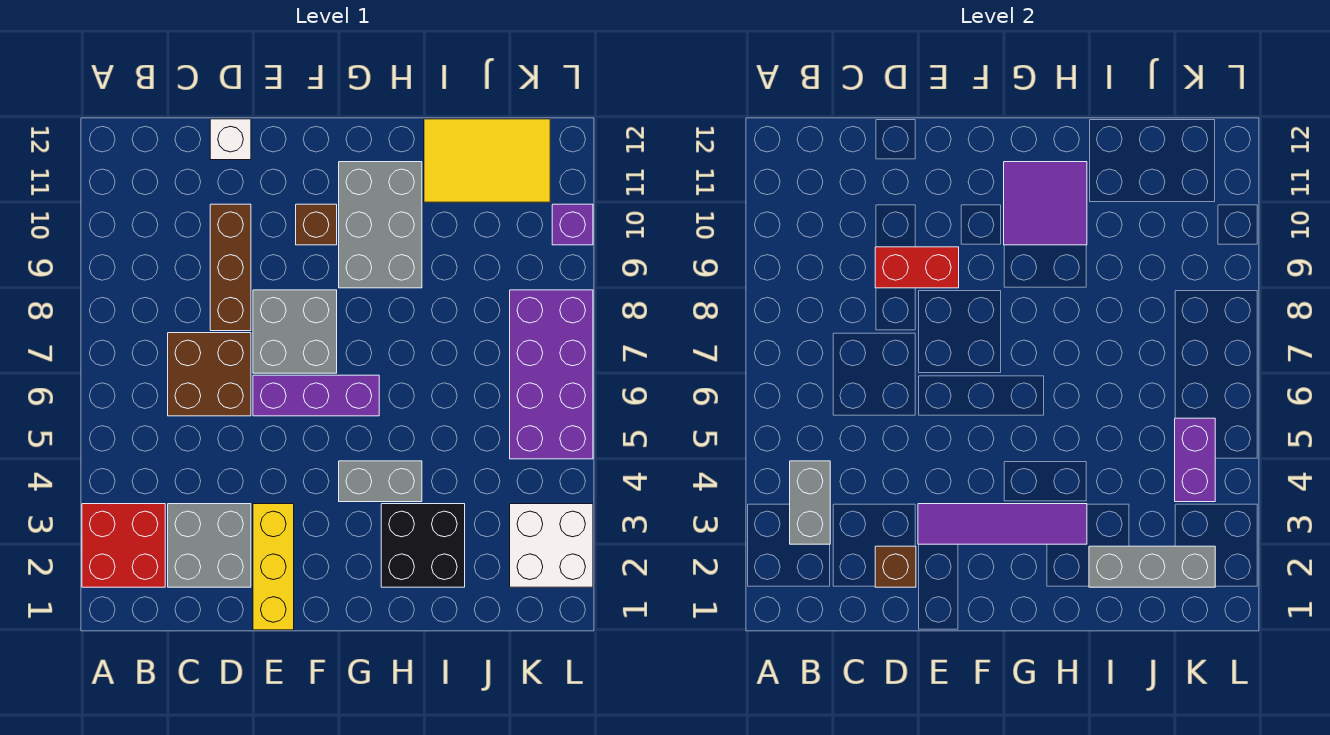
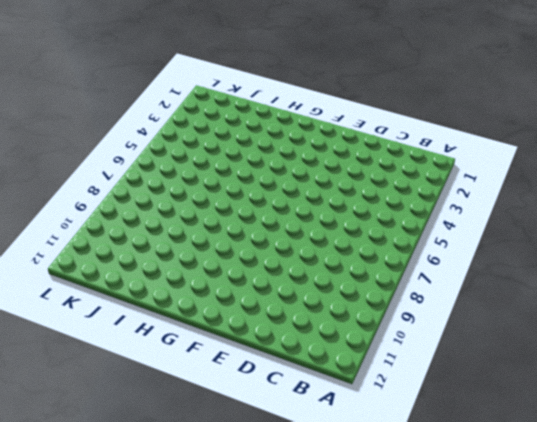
none -> red brick A2:B3 level 1
none -> grey brick C2:D3 level 1
none -> brown brick C6:D7 level 1

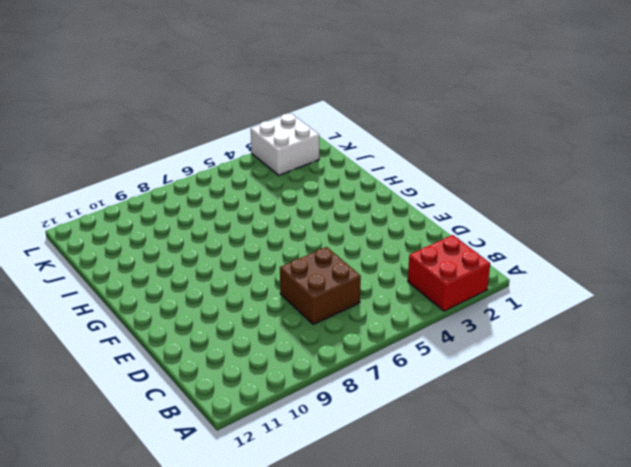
none -> grey brick C2:D3 level 1
none -> brown brick D8:D10 level 1
none -> white brick D12 level 1

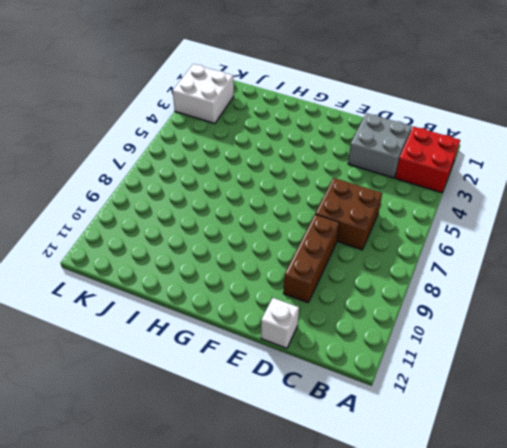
none -> yellow brick E1:E3 level 1
none -> purple brick E6:G6 level 1
none -> grey brick E7:F8 level 1

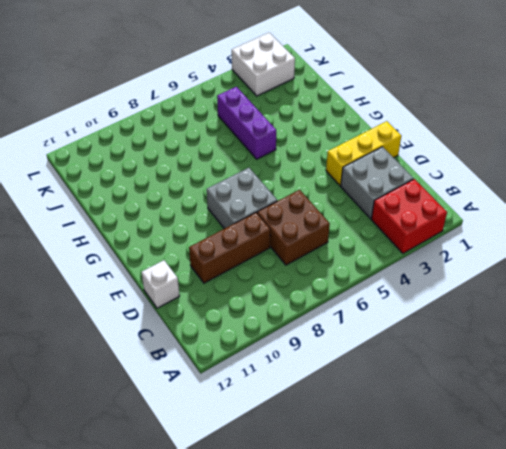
purple brick H5:J5 level 1 -> purple brick E6:G6 level 1
none -> brown brick F10 level 1
none -> grey brick G4:H4 level 1
none -> grey brick G9:H11 level 1

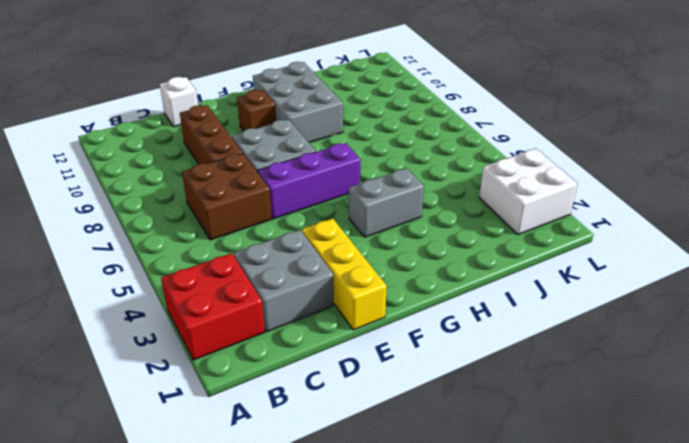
none -> black brick H2:I3 level 1
none -> yellow tile I11:K12 level 1
none -> purple brick K5:L8 level 1

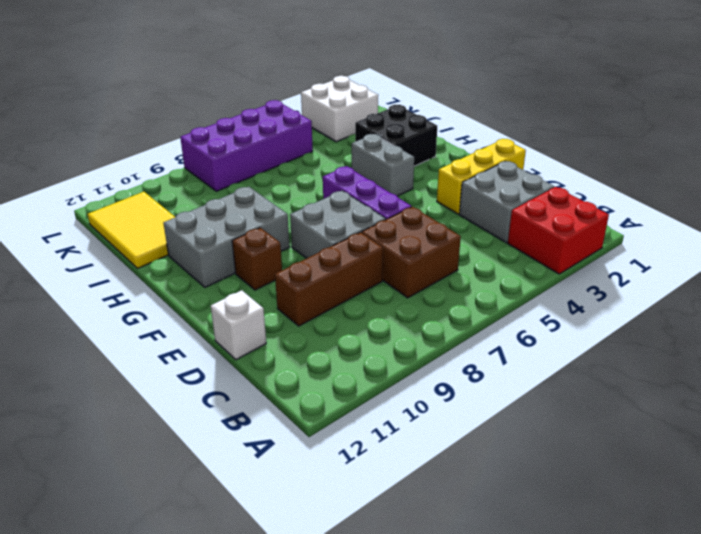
none -> purple brick L10 level 1
none -> grey brick B3:B4 level 2
none -> brown brick D2 level 2

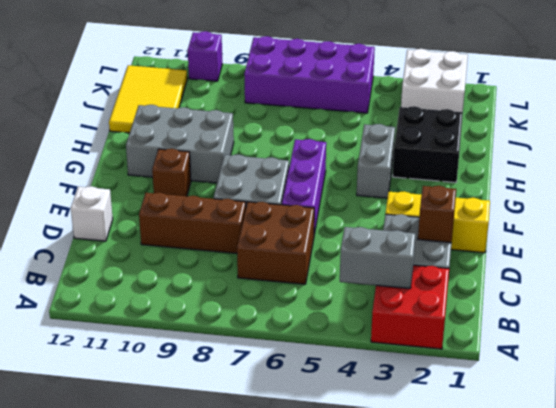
none -> red brick D9:E9 level 2
none -> purple tile E3:H3 level 2
none -> purple tile G10:H11 level 2

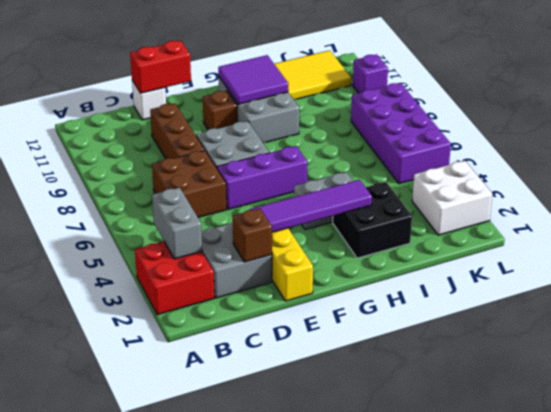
red brick D12:E12 level 2 -> red brick D9:E9 level 2
none -> grey brick I2:K2 level 2
none -> purple brick K4:K5 level 2

